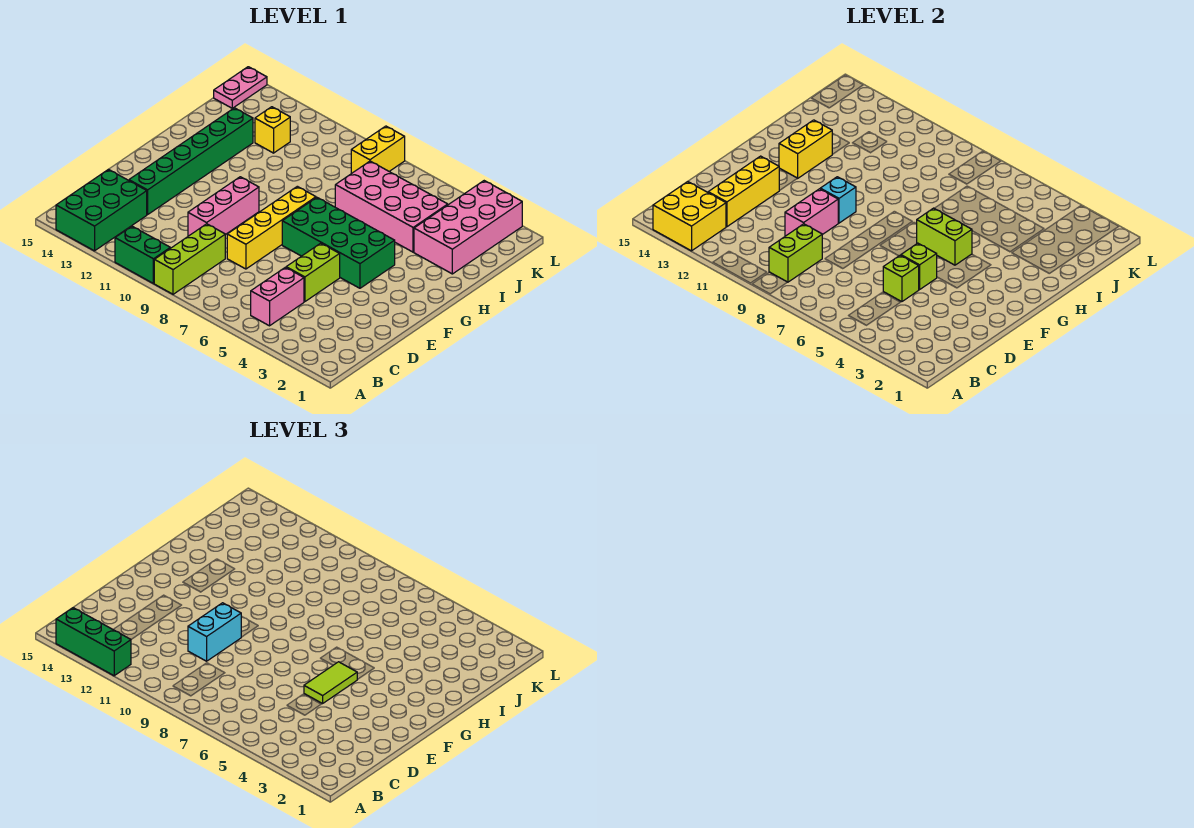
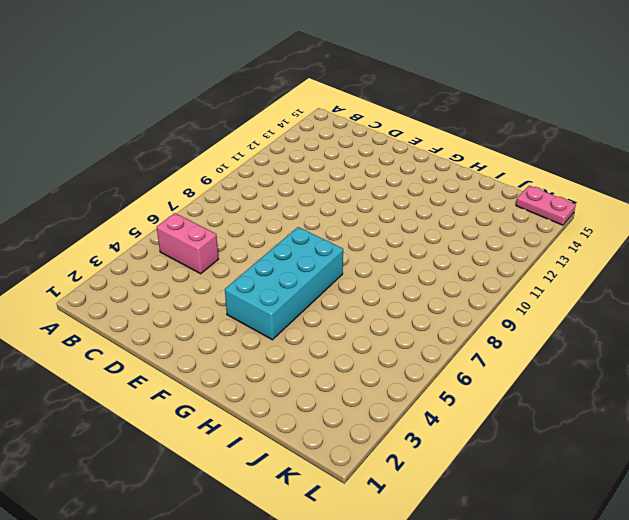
cyan brick F4:G7 level 1 -> green brick F4:G7 level 1
none -> lime brick A9:C9 level 1
none -> green brick A10:A11 level 1
none -> green brick A13:C14 level 1

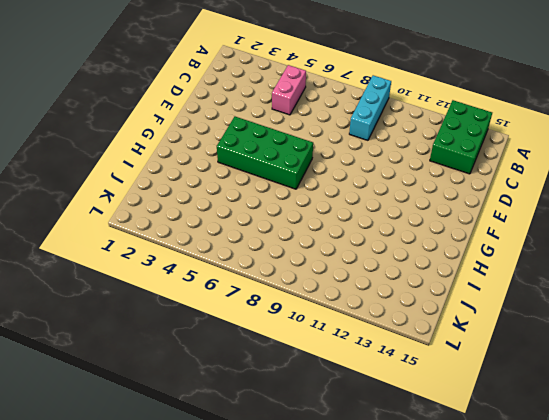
cyan brick A9:C9 level 1 -> lime brick A9:C9 level 1
none -> green brick A10:A11 level 1
none -> lime brick D5:E5 level 1
none -> yellow brick D8:G8 level 1

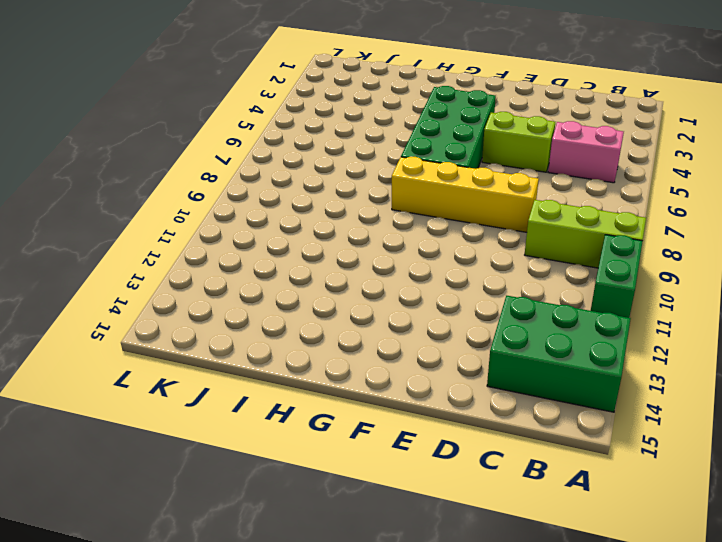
none -> pink brick D10:F10 level 1
none -> green brick D13:I13 level 1
none -> pink brick I2:L3 level 1

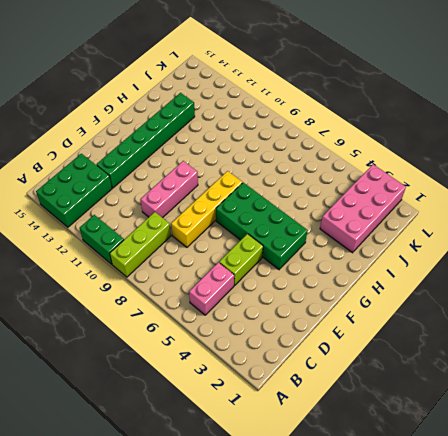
none -> pink brick I4:J7 level 1
none -> yellow brick J12 level 1
none -> yellow brick K8:L8 level 1

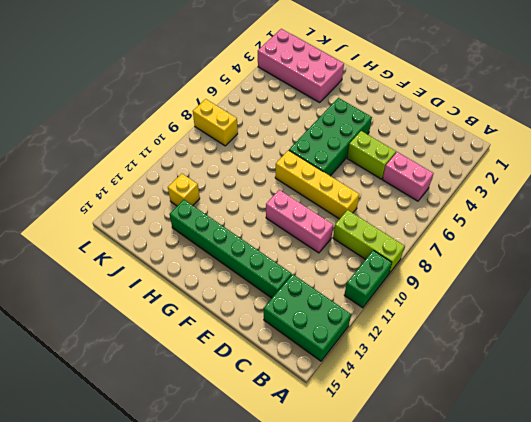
none -> pink brick I4:J7 level 1
none -> pink plate K15:L15 level 1
none -> yellow brick A13:B14 level 2

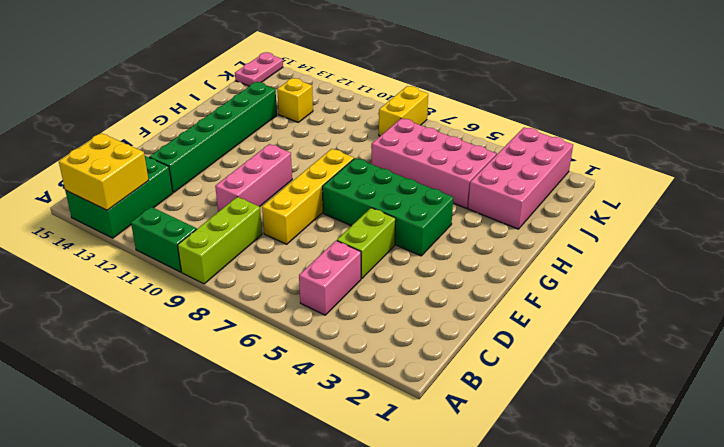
none -> lime brick B9:C9 level 2
none -> yellow brick C13:E13 level 2
none -> lime brick D5 level 2

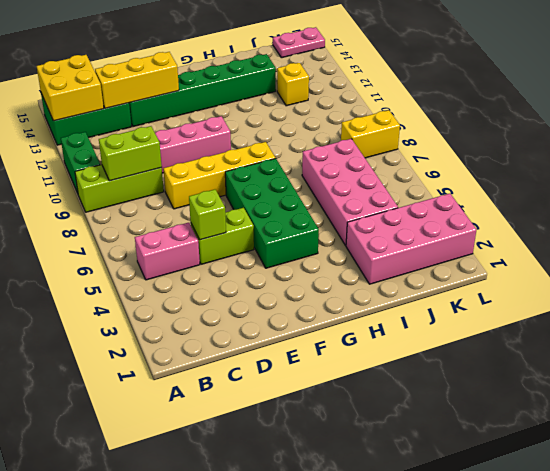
none -> pink brick D10:E10 level 2
none -> lime brick E5 level 2
none -> cyan brick F10 level 2

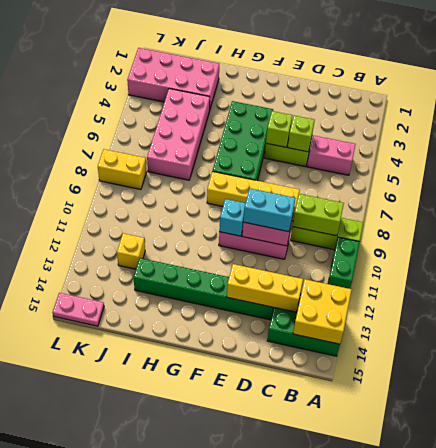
none -> lime brick G5:G6 level 2
none -> yellow brick G13:H13 level 2
none -> green brick A12:A14 level 3

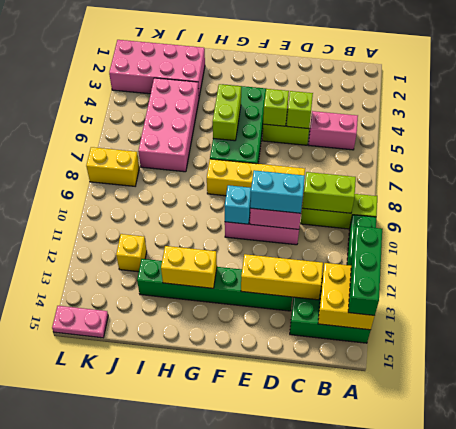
none -> lime tile E5:F5 level 3

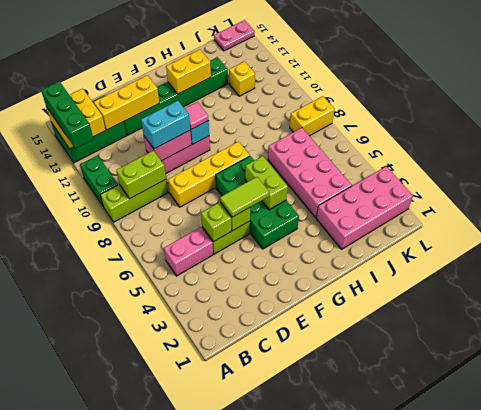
pink tile F10 level 3 -> none

